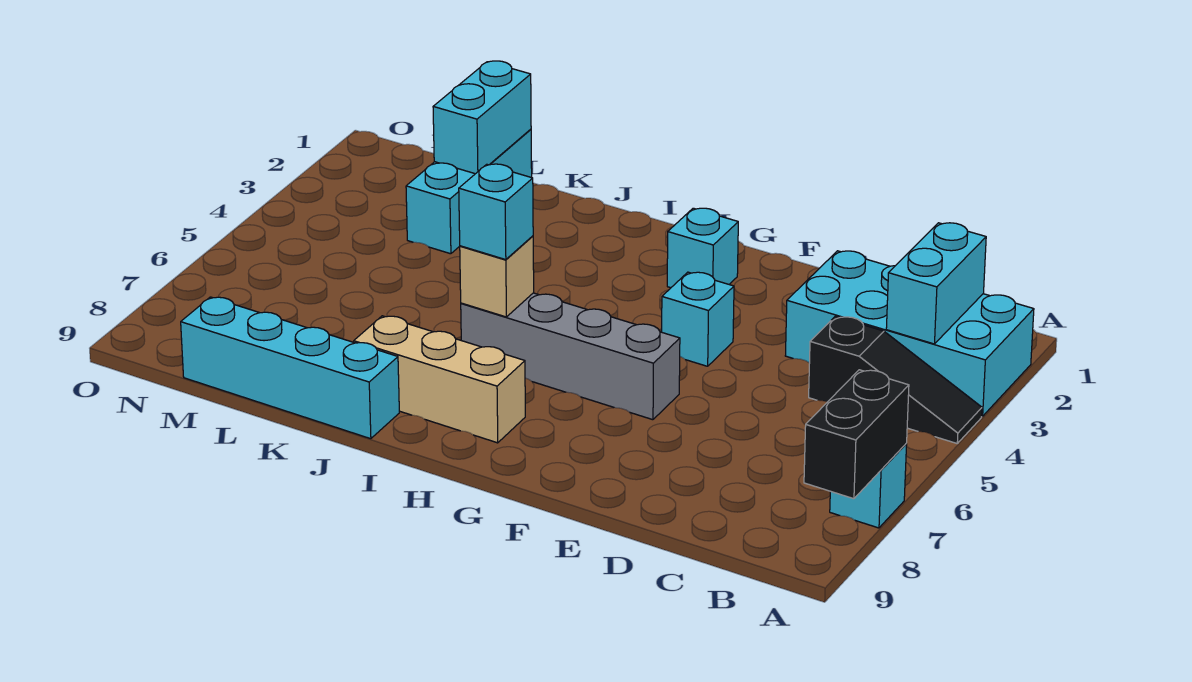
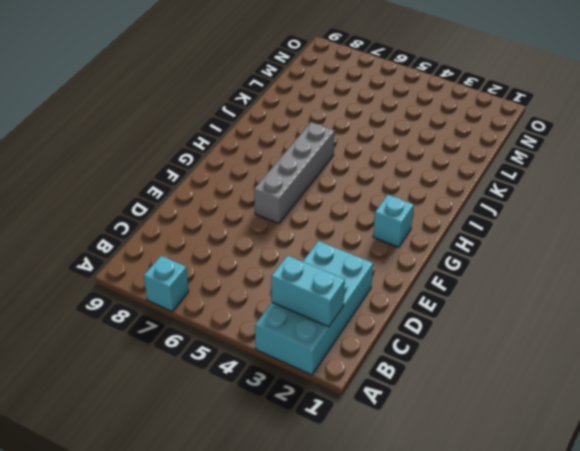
none -> black slope A4:C4 level 1 top C
none -> cyan brick F4 level 1
none -> tan brick H8:J8 level 1

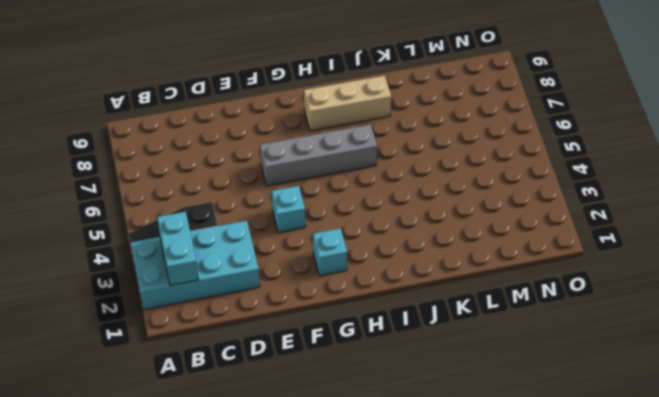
none -> cyan brick A7 level 1
none -> cyan brick J9:M9 level 1
none -> cyan brick L1:L3 level 1

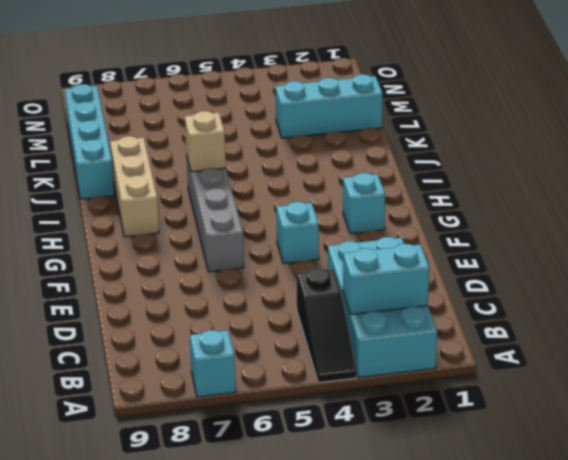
none -> black brick A7:A8 level 2
none -> cyan brick L1:L2 level 2
none -> cyan brick I6 level 3

